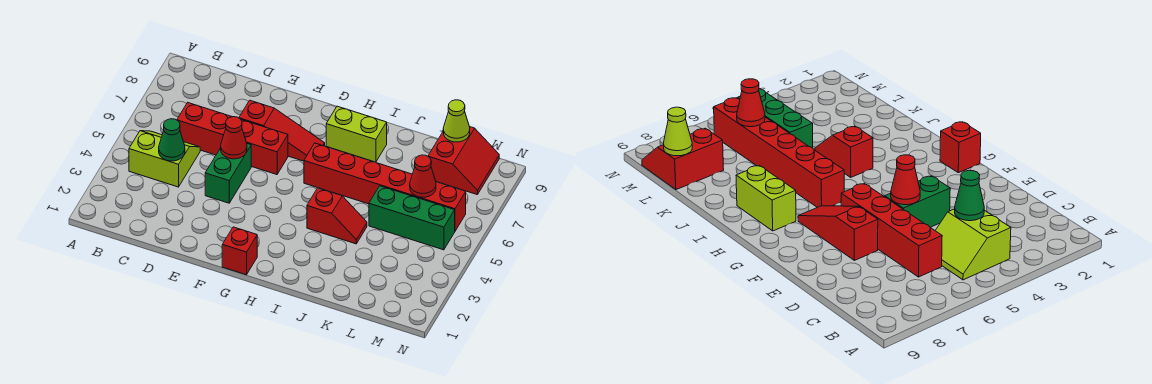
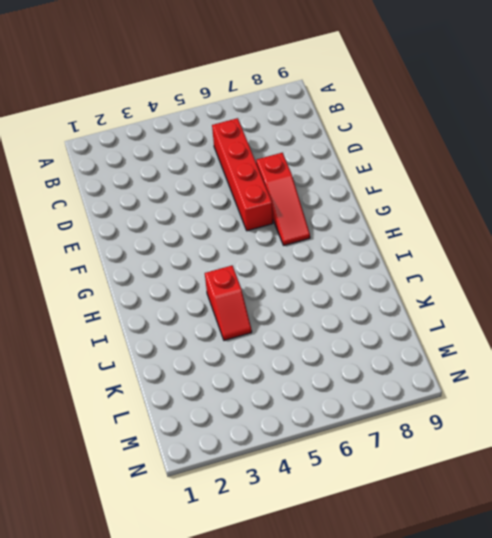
none -> lime slope B4:C5 level 1 top 4
none -> green brick E4:E5 level 1
none -> red brick G1 level 1

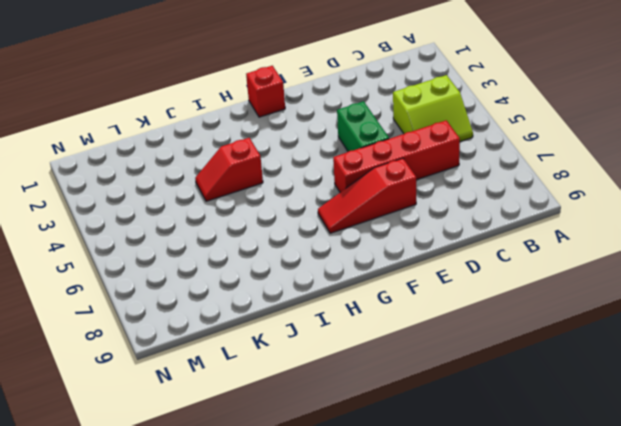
none -> red brick H6:M6 level 1
none -> lime brick H8:I8 level 1
none -> green brick K5:M5 level 1

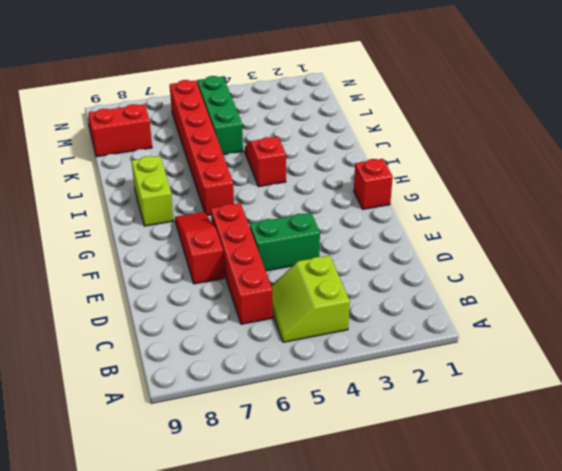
none -> green cone C4 level 2
none -> red cone E5 level 2
none -> red cone L6 level 2

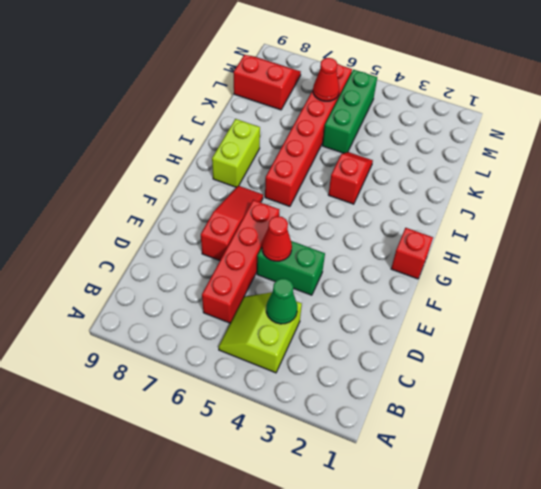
none -> lime cone L9 level 2

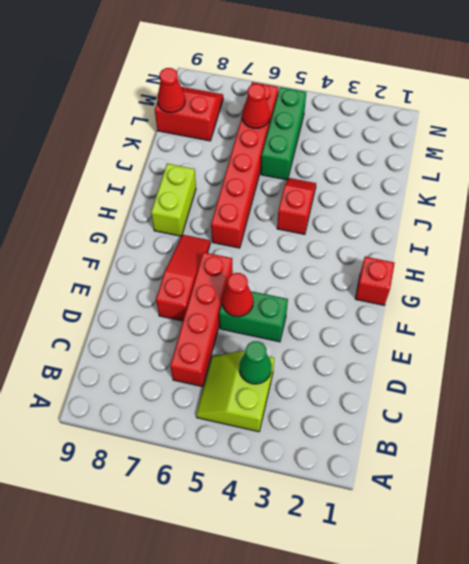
red cone L9 level 2 -> lime cone L9 level 2

